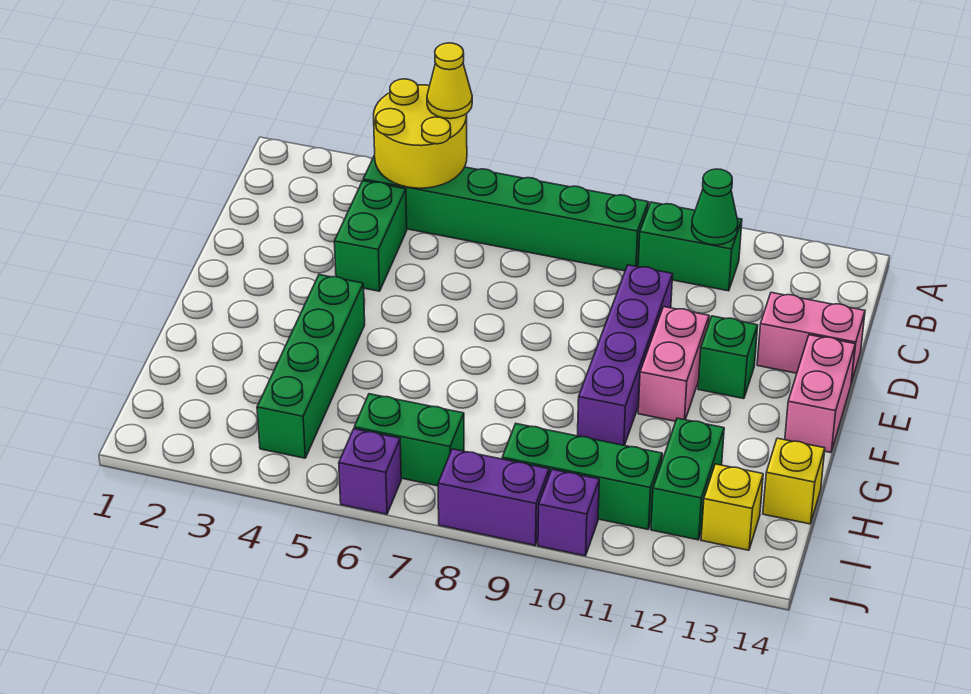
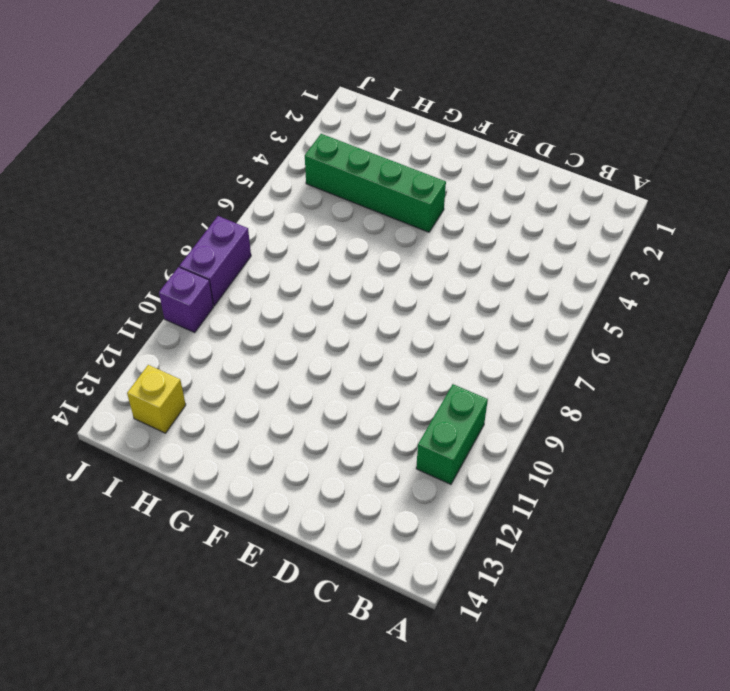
none -> green brick B4:B9 level 1
none -> green brick C4:D4 level 1
none -> purple brick D10:G10 level 1

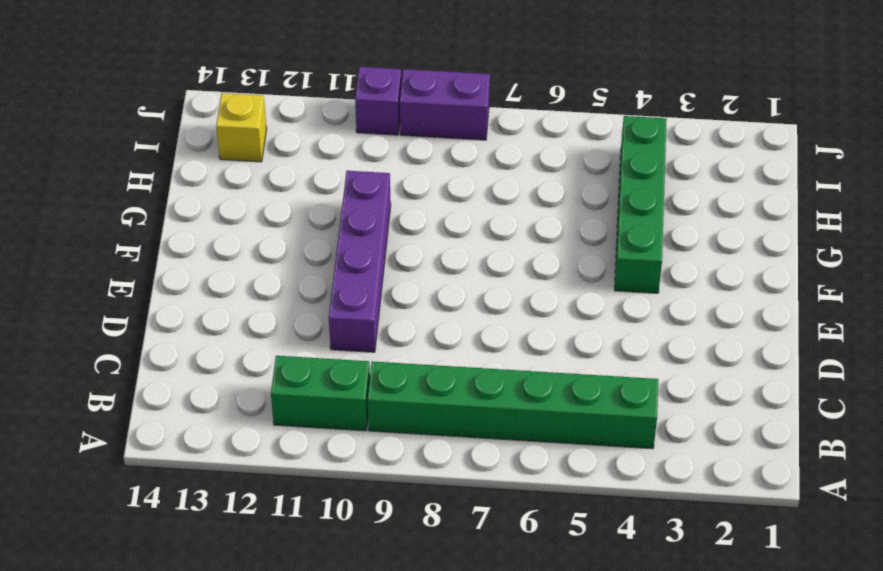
none -> green brick C4:D4 level 1
none -> pink brick D13:D14 level 1
none -> pink brick E11:F11 level 1

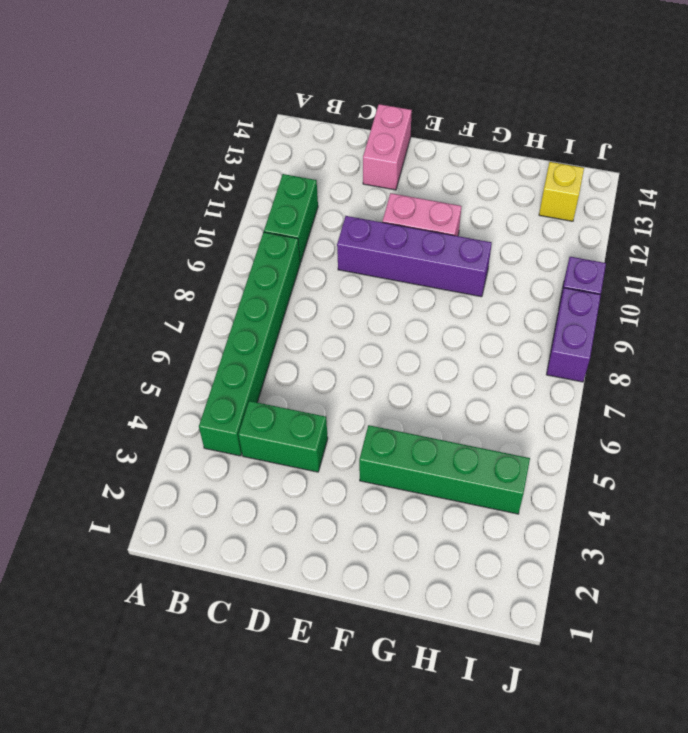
none -> green brick E12 level 1
none -> pink brick E14:F14 level 1
none -> green brick H12:I12 level 1

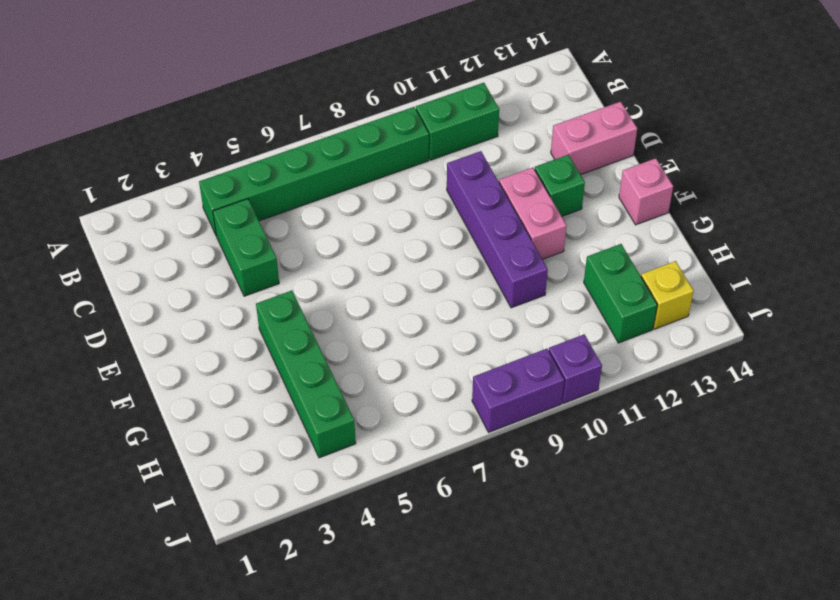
pink brick F14 level 1 -> pink brick E14:F14 level 1
none -> yellow brick H14 level 1
none -> green brick I6:I7 level 1
none -> green brick I9:I11 level 1

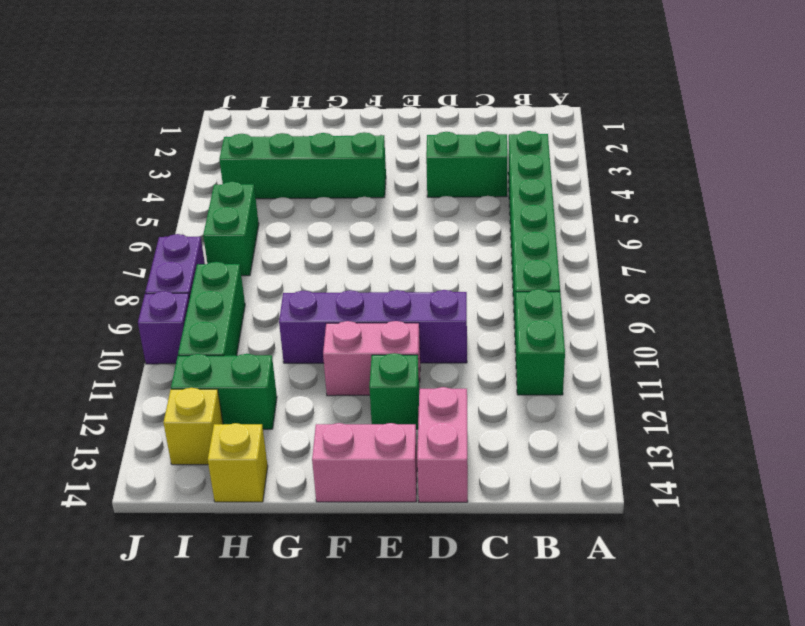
none -> purple brick J6 level 1
none -> yellow round brick A4:B5 level 2
none -> green cone B11 level 2

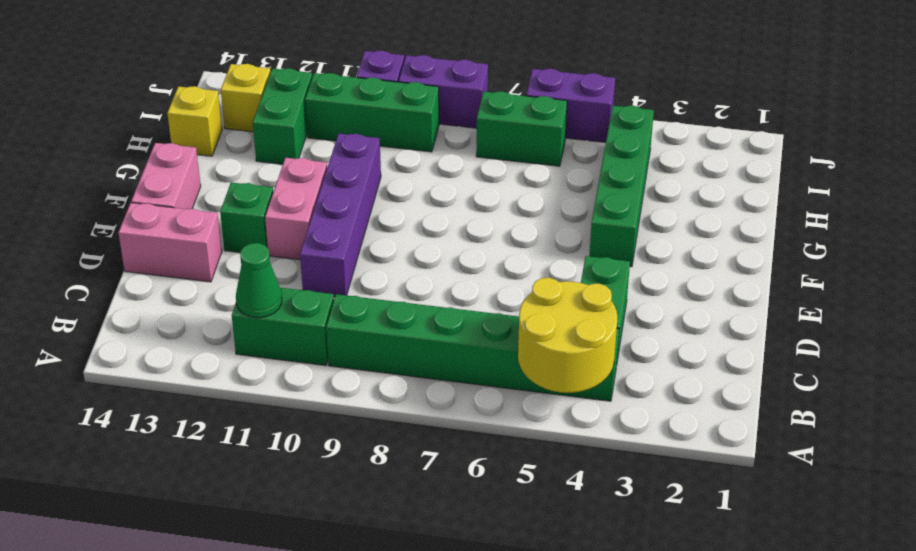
purple brick J5:J6 level 1 -> purple brick J6 level 1
none -> yellow cone A5 level 3

